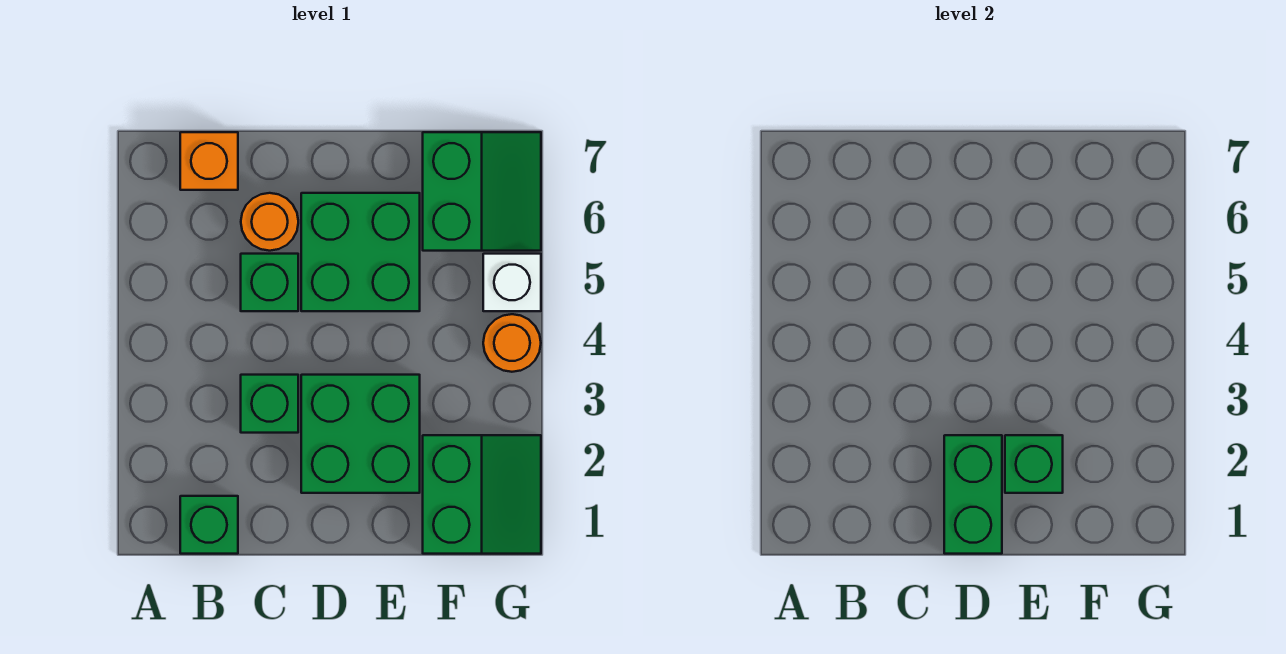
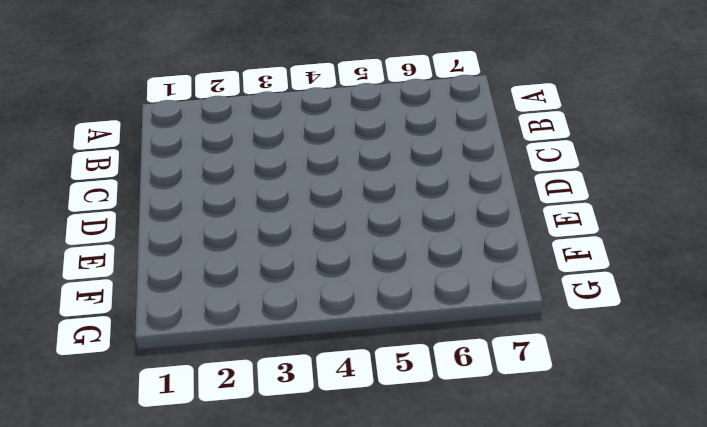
none -> green brick B1 level 1
none -> orange brick B7 level 1
none -> green brick C3 level 1

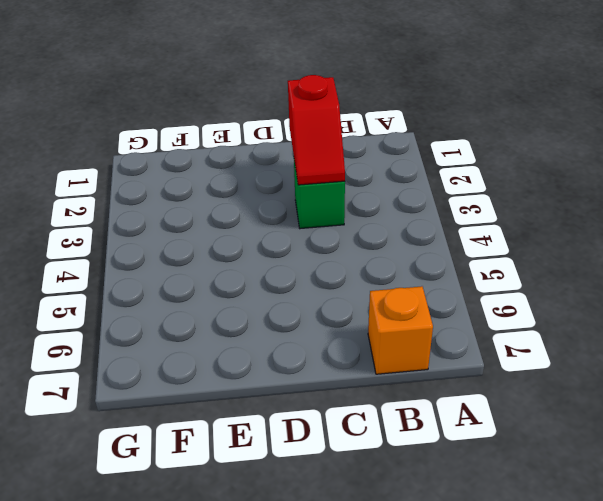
red slope C2:C3 level 2 top 2 -> none
none -> green brick B1 level 1
none -> green brick C5 level 1
none -> orange round brick C6 level 1

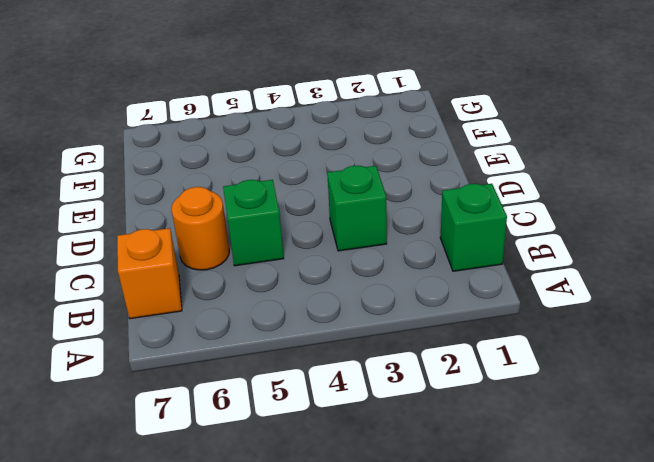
none -> green brick D2:E3 level 1
none -> green brick D5:E6 level 1
none -> green slope F1:G2 level 1 top F

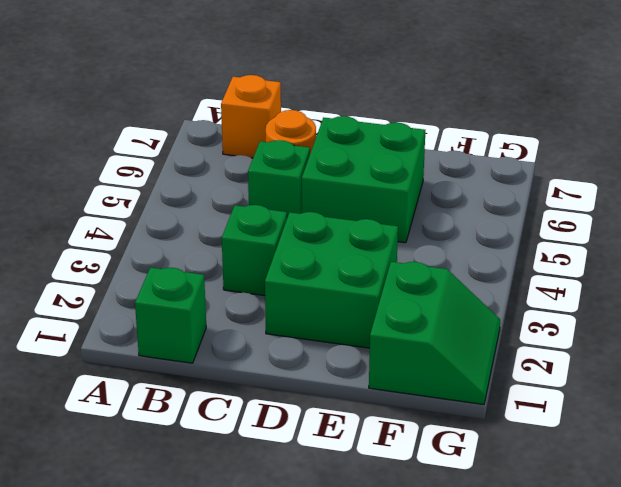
none -> green slope F6:G7 level 1 top F
none -> orange round brick G4 level 1
none -> white brick G5 level 1

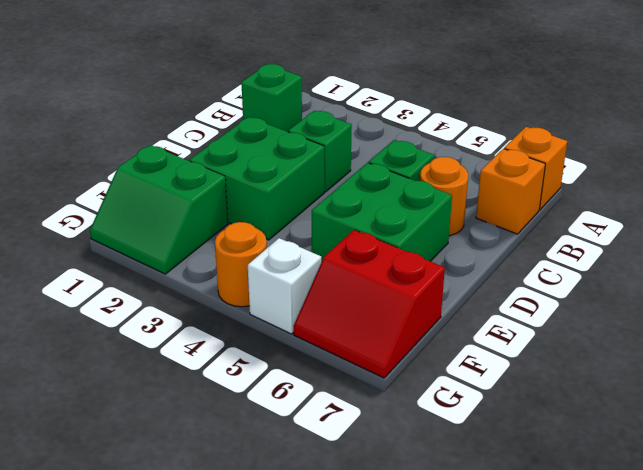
orange brick A7 level 1 -> none
red slope F6:G7 level 1 top F -> green slope F6:G7 level 1 top F
none -> green brick D1:D2 level 2
none -> green brick E2 level 2

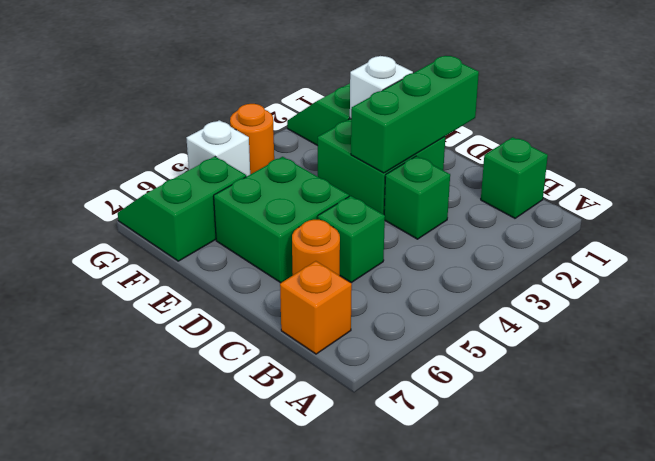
green brick D1:D3 level 2 -> green brick D1:D2 level 2
white brick E2 level 2 -> green brick E2 level 2

